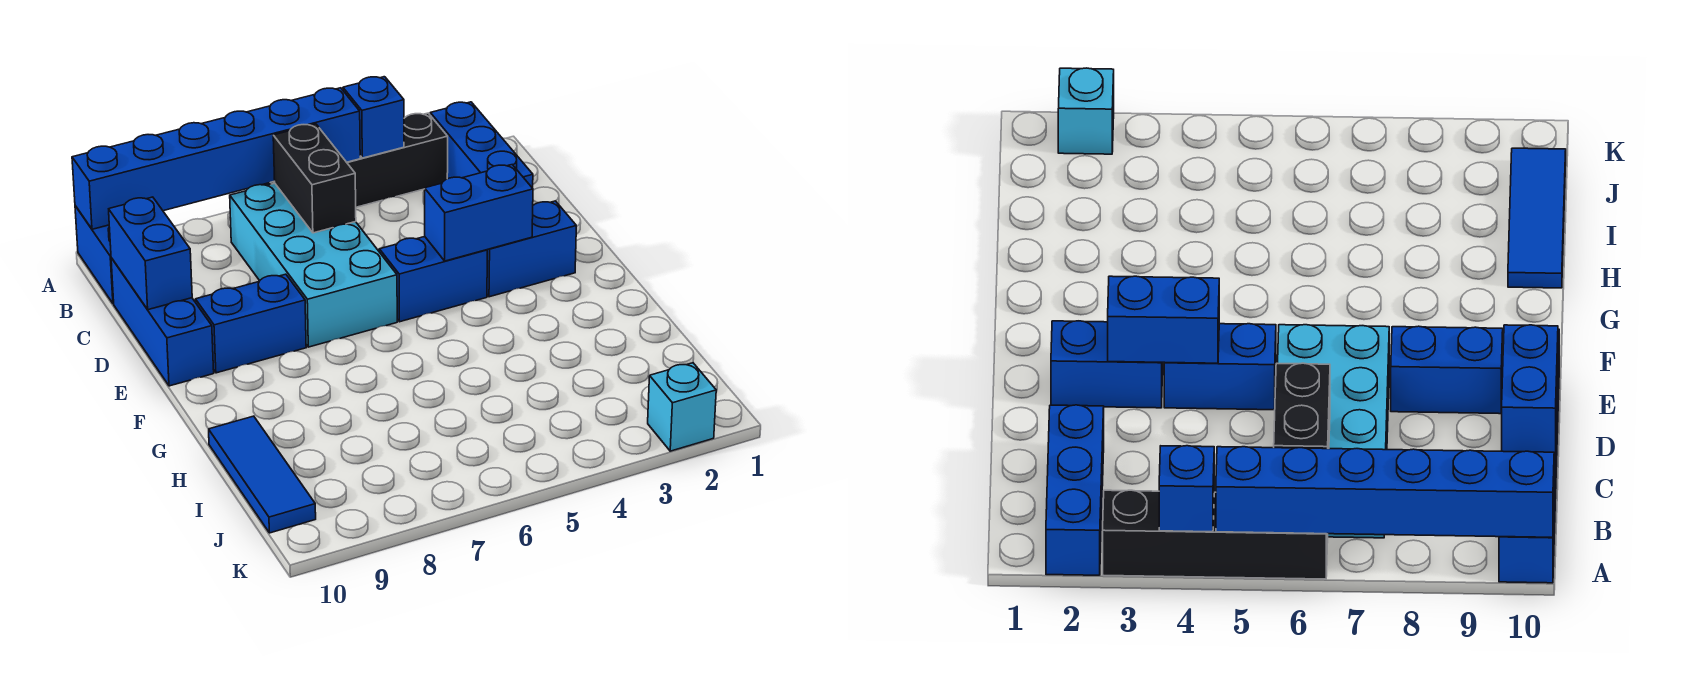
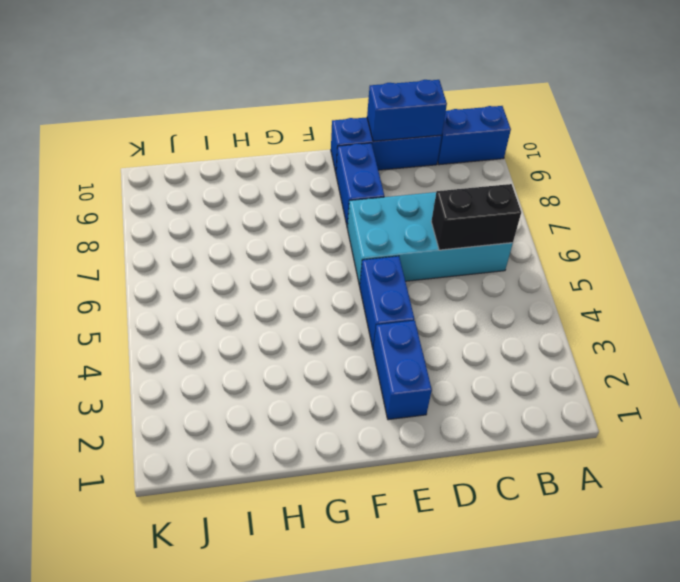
none -> blue brick A2:C2 level 1
none -> black brick A3:A6 level 1
none -> blue tile H10:J10 level 1

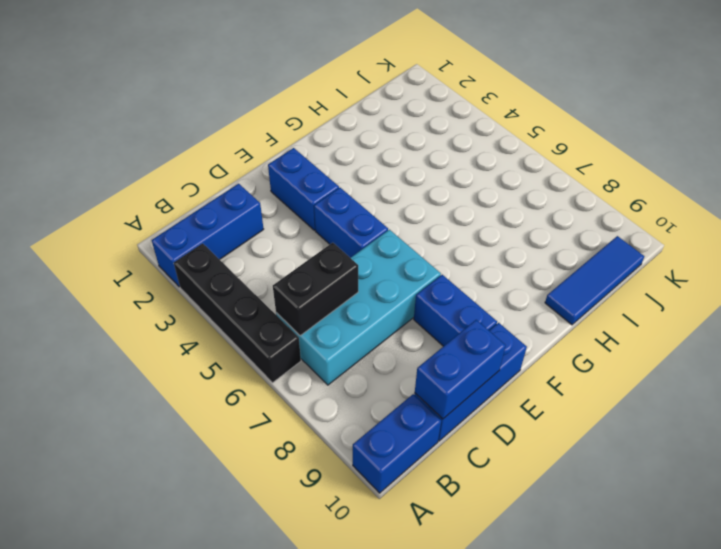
none -> cyan brick K2 level 1
none -> blue brick A4 level 2
none -> blue brick A5:A10 level 2

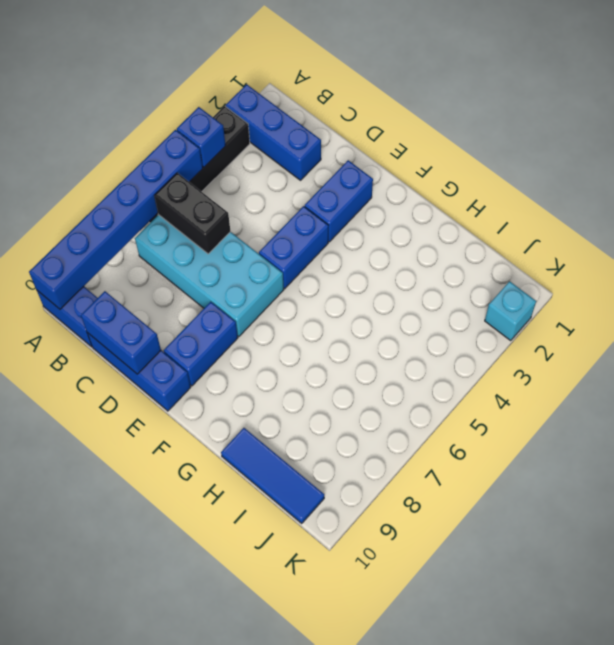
none -> blue brick E3:E4 level 2

